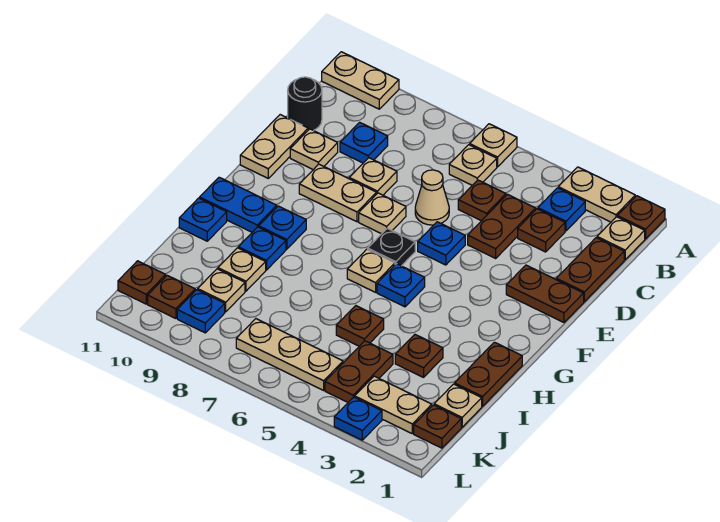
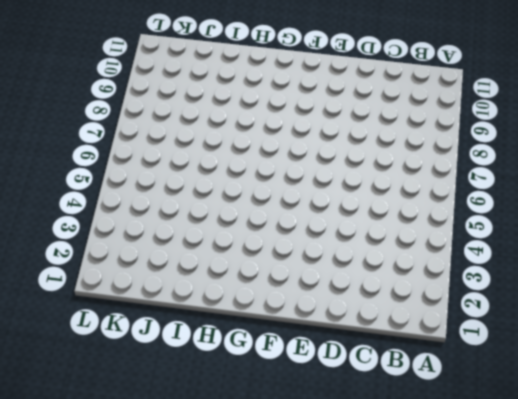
none -> brown plate A1 level 1
none -> tan plate A2:A3 level 1
none -> tan plate A6 level 1
none -> tan plate A10:A11 level 1

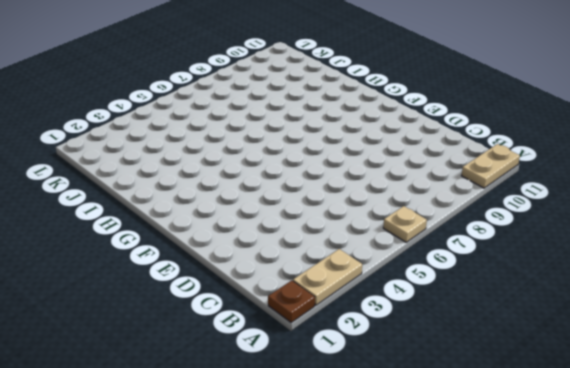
none -> tan plate B1 level 1
none -> blue plate B3 level 1
none -> tan plate B6 level 1
none -> brown plate C1:D1 level 1

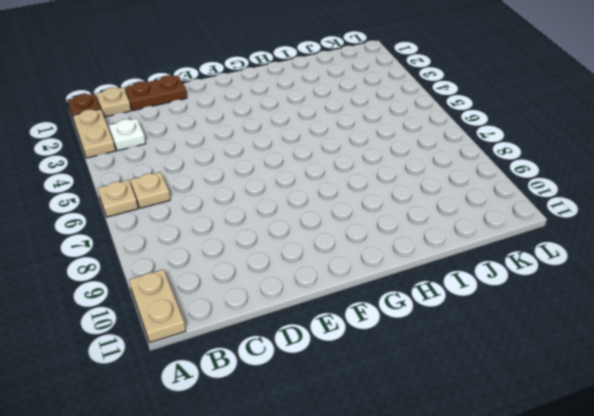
white plate B3 level 1 -> blue plate B3 level 1
none -> brown plate C3 level 1
none -> brown plate C4:D4 level 1
none -> brown plate C5 level 1
none -> blue plate C9 level 1

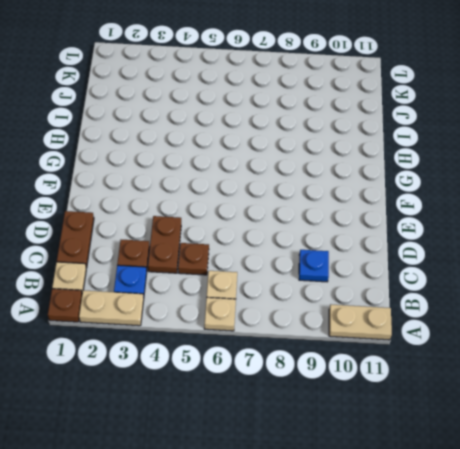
none -> black round brick C11 level 1
none -> tan cone D6 level 1
none -> tan plate D8 level 1
none -> tan plate D10 level 1

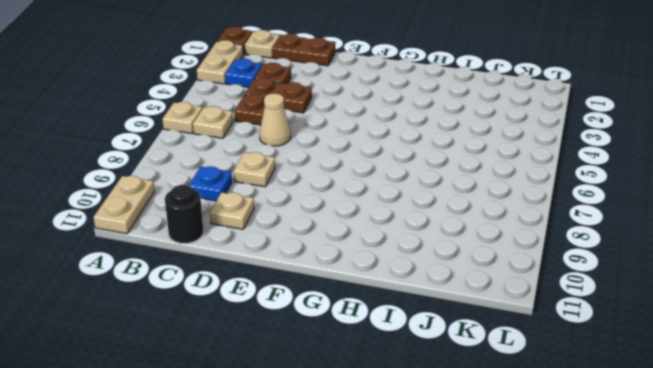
none -> tan plate D11:E11 level 1
none -> brown plate E1:E2 level 1
none -> blue plate E5 level 1
none -> tan plate E7 level 1

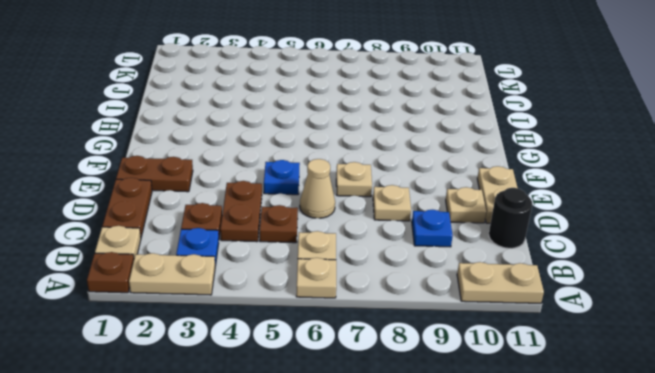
none -> tan plate E8:E9 level 1
none -> black plate F6 level 1
none -> blue plate G5 level 1
none -> tan plate G6 level 1

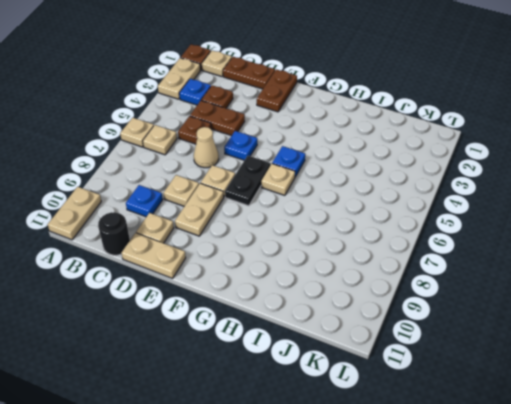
black plate F6:F7 level 1 -> black plate F6 level 1
none -> blue plate G9 level 1
none -> blue plate G10:G11 level 1
none -> brown plate H1:I1 level 1
none -> blue plate H9 level 1

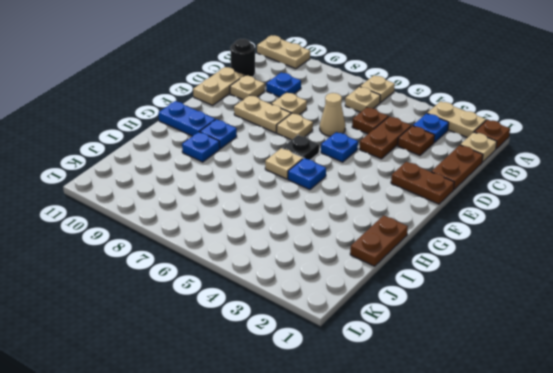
none -> blue plate H11 level 1
none -> brown plate I3 level 1
none -> brown plate I5 level 1
none -> tan plate I9 level 1

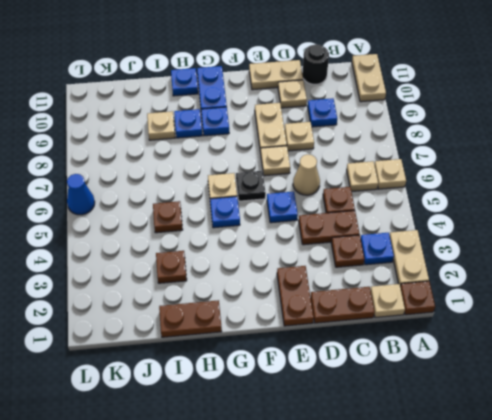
blue cone L6 level 1 -> none
none -> tan plate J1 level 1
none -> brown plate J4:K4 level 1
none -> tan plate J9 level 1
none -> brown plate K1 level 1

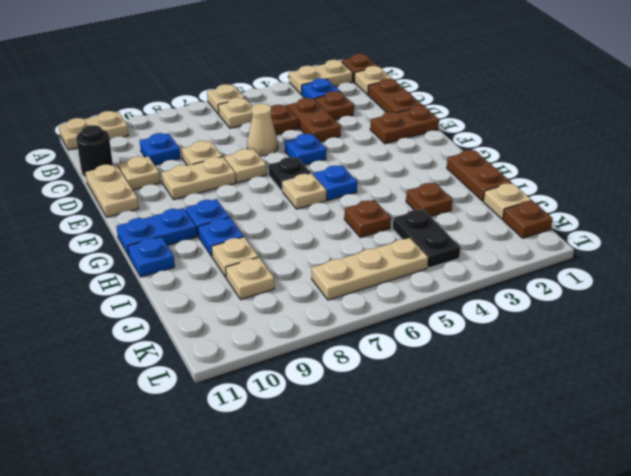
black plate J4:K4 level 1 -> brown plate J4:K4 level 1
none -> tan plate K2:K3 level 1
none -> blue plate K9 level 1
none -> brown plate K10 level 1
none -> brown plate K11 level 1

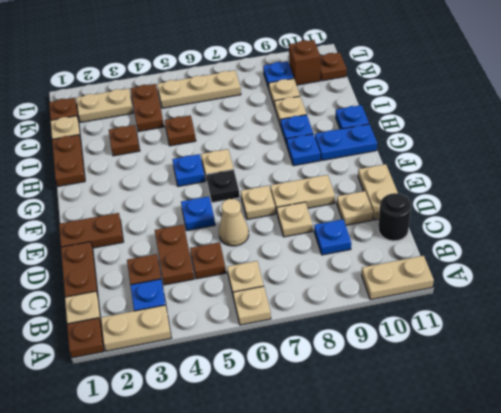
brown brick K10 level 1 -> brown plate K10 level 1
none -> blue plate L3 level 1

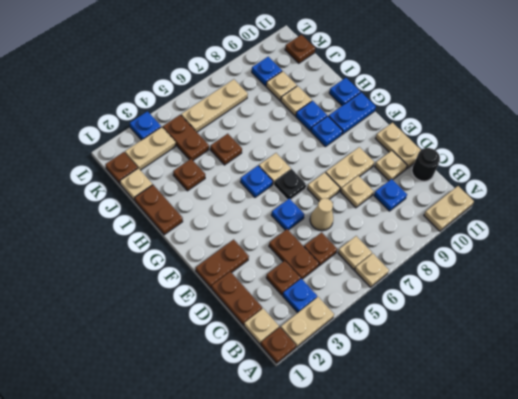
none -> brown plate K10 level 1

